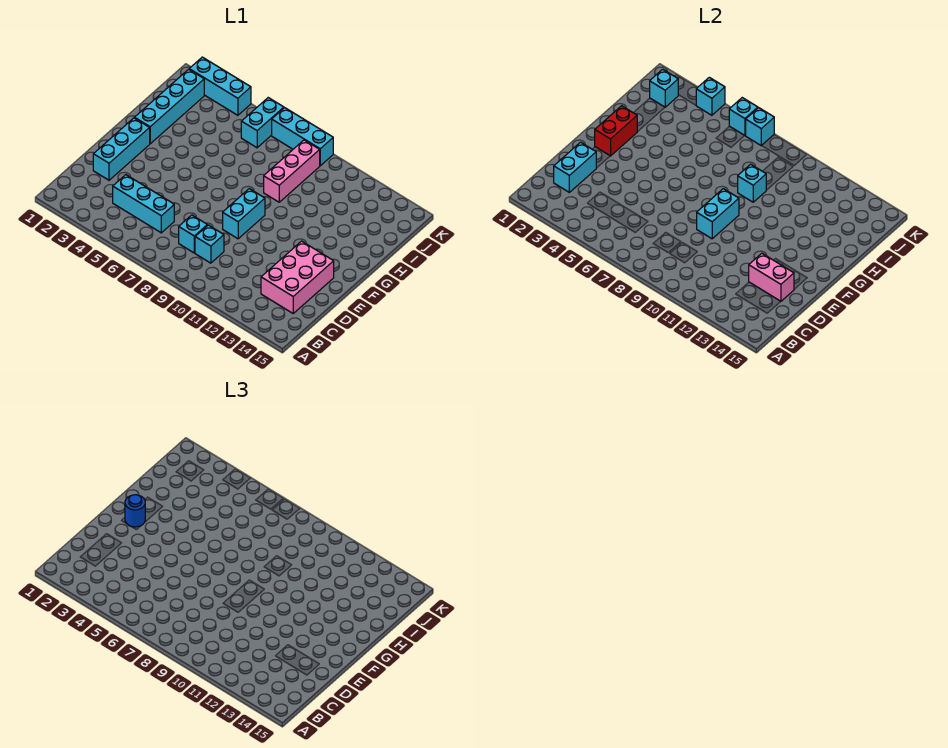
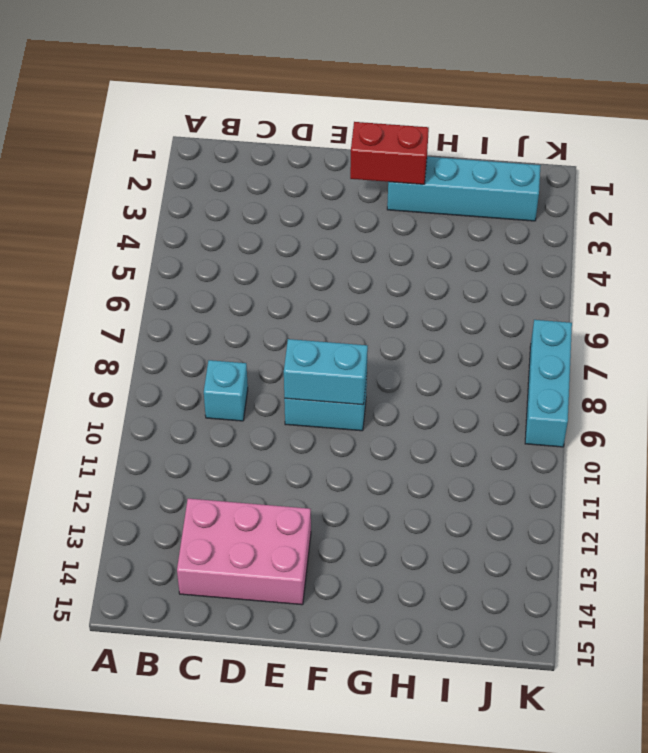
none -> cyan brick C4:C6 level 1
none -> cyan brick C8 level 1
none -> cyan brick D2:F2 level 1

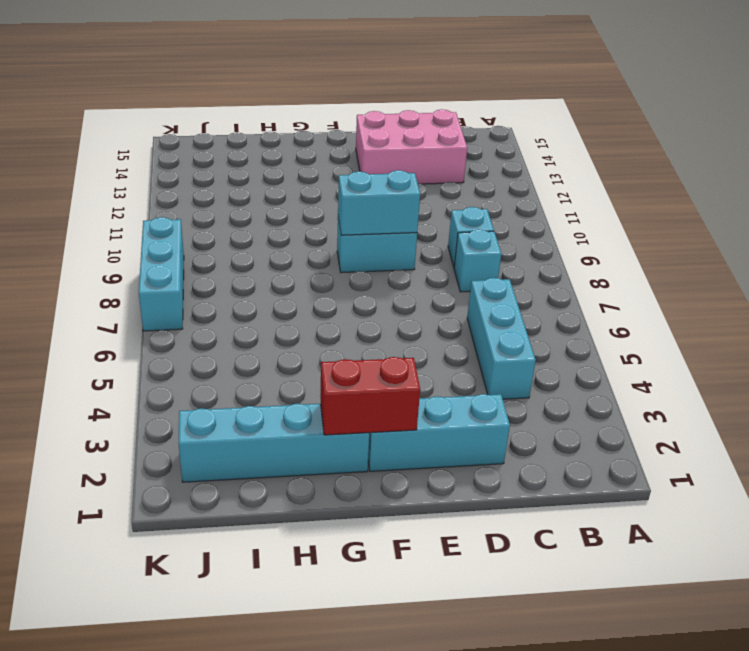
none -> pink brick H9:J9 level 1
none -> cyan brick J6:K6 level 1
none -> cyan brick K2:K4 level 1

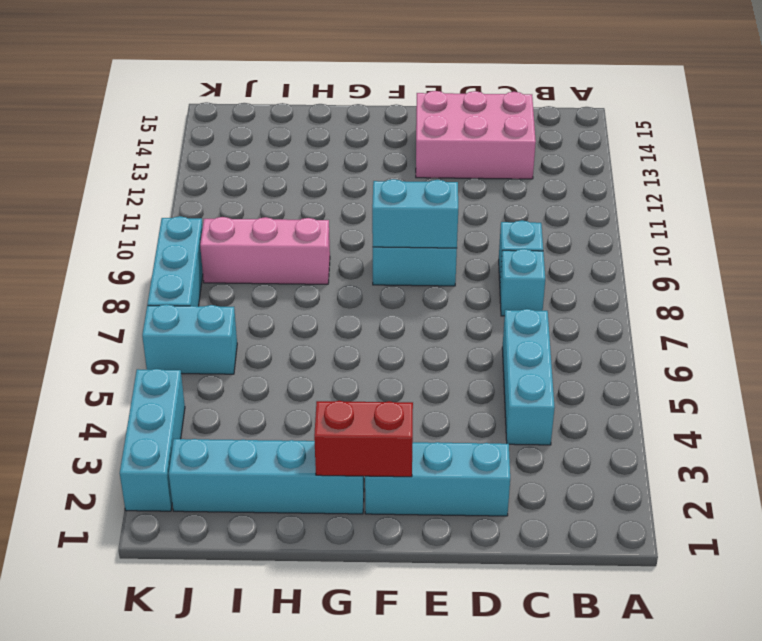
none -> cyan brick C2:D2 level 2
none -> pink brick D13:D14 level 2
none -> cyan brick H9 level 2

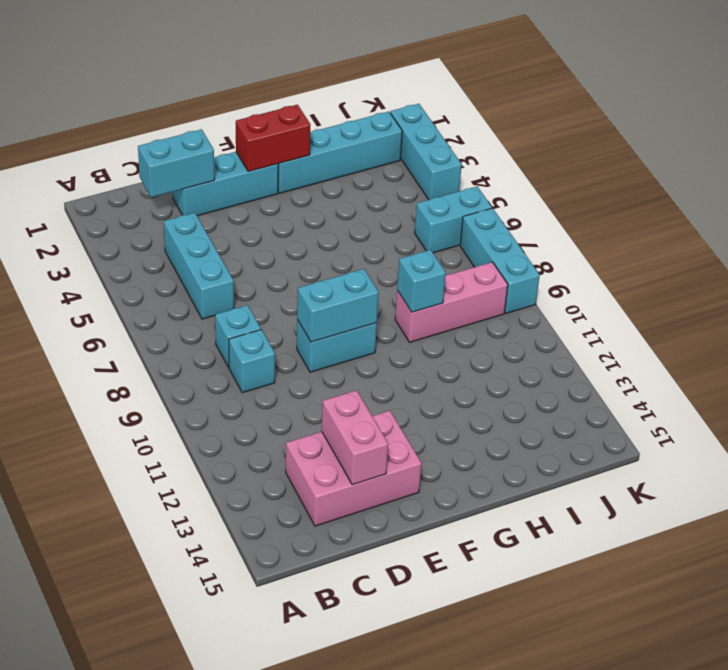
none -> cyan brick J2 level 2
none -> cyan brick K4 level 2
none -> cyan brick K6 level 2

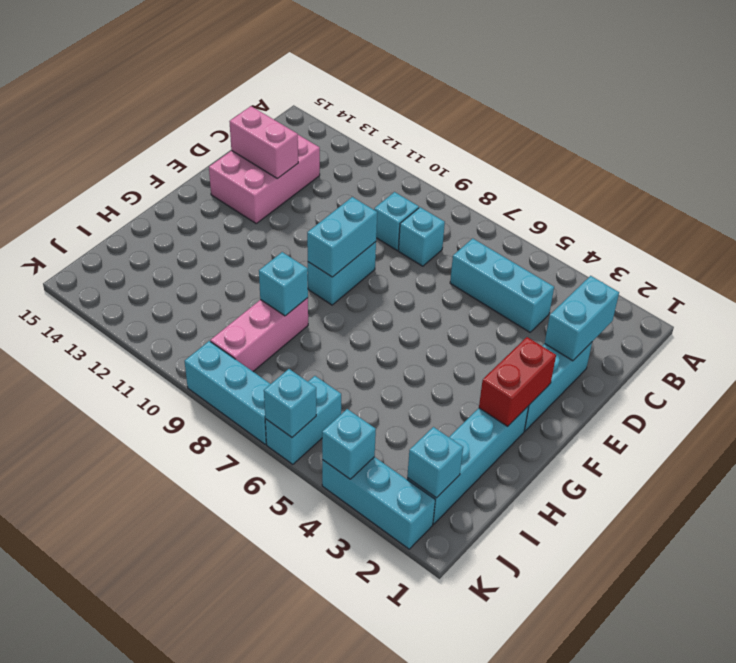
none -> cyan brick K7 level 2
none -> blue round brick F2 level 3

